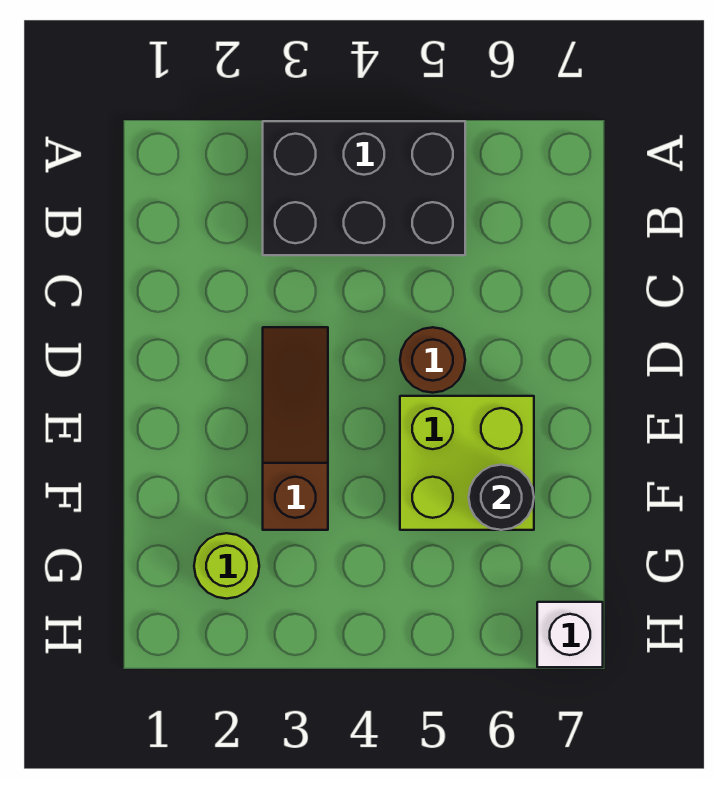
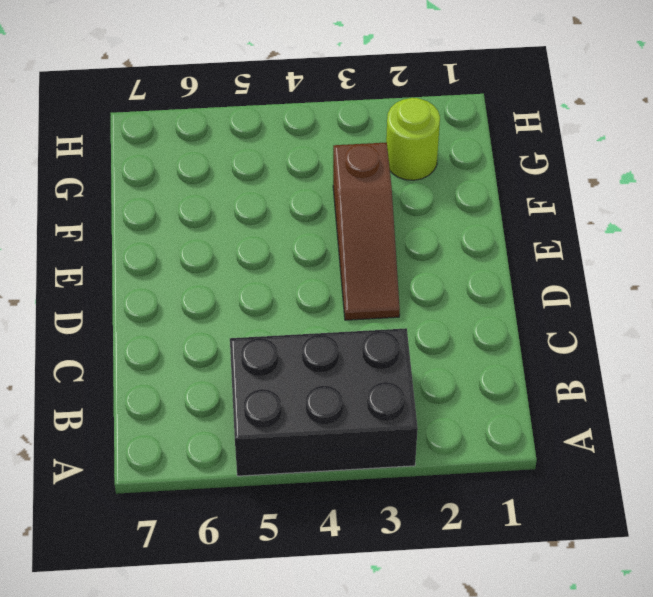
none -> brown round brick D5 level 1
none -> lime brick E5:F6 level 1

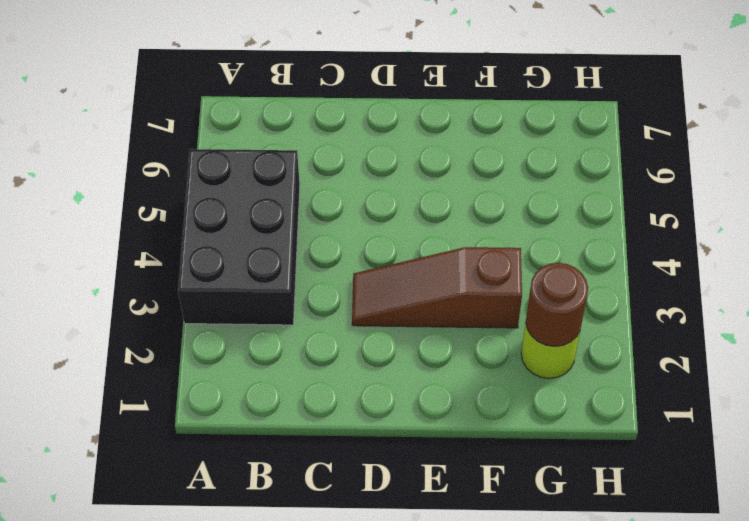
brown round brick G2 level 2 -> brown round brick D5 level 1
none -> lime brick E5:F6 level 1
none -> white brick H7 level 1

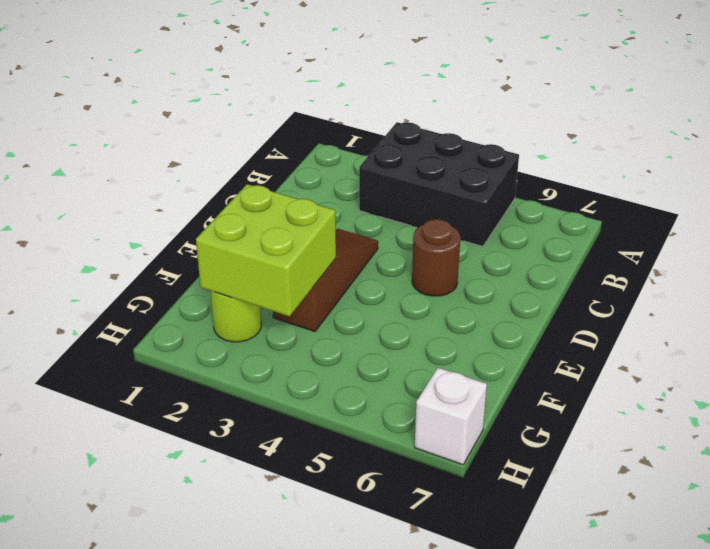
lime brick F2:G3 level 2 -> lime brick E5:F6 level 1
none -> black round brick F6 level 2

